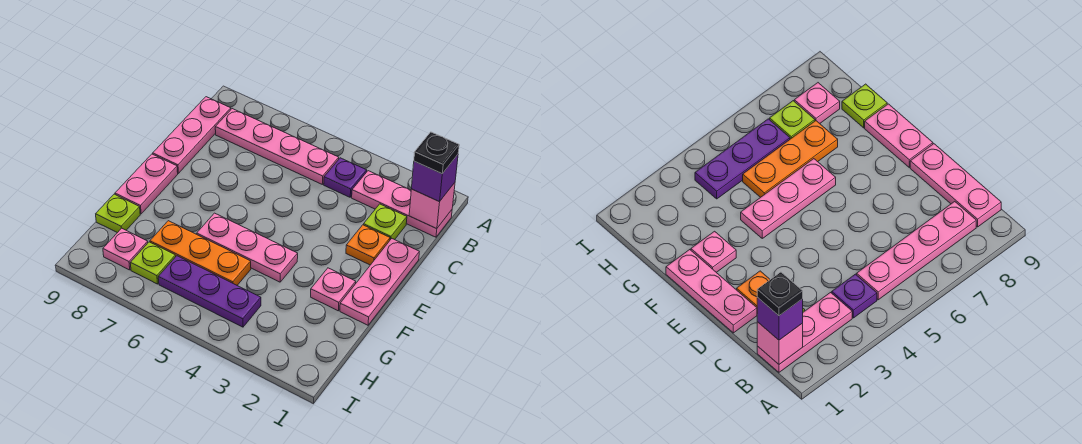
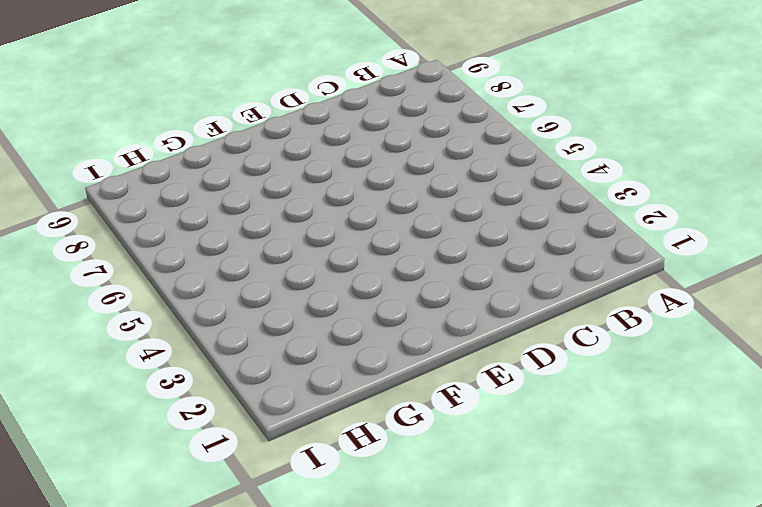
none -> pink plate B1:B3 level 1
none -> purple plate B4 level 1
none -> pink plate B5:B8 level 1

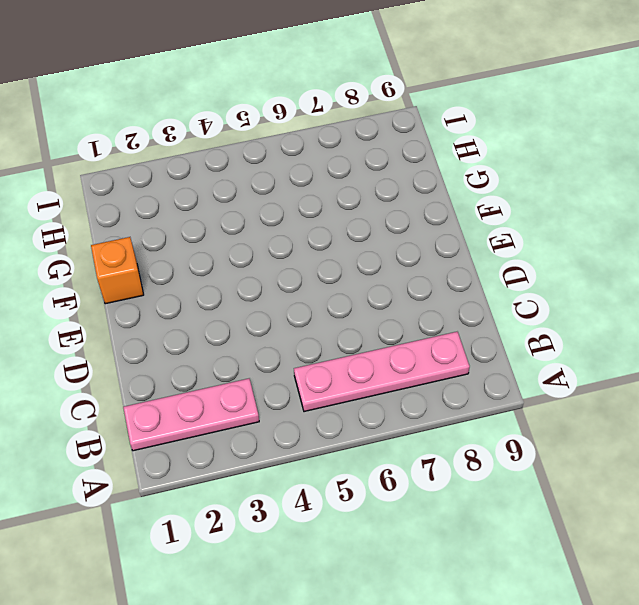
orange brick F1 level 1 -> pink plate D1:F1 level 1
none -> purple plate B4 level 1
none -> pink plate B9:D9 level 1
none -> lime plate C2 level 1

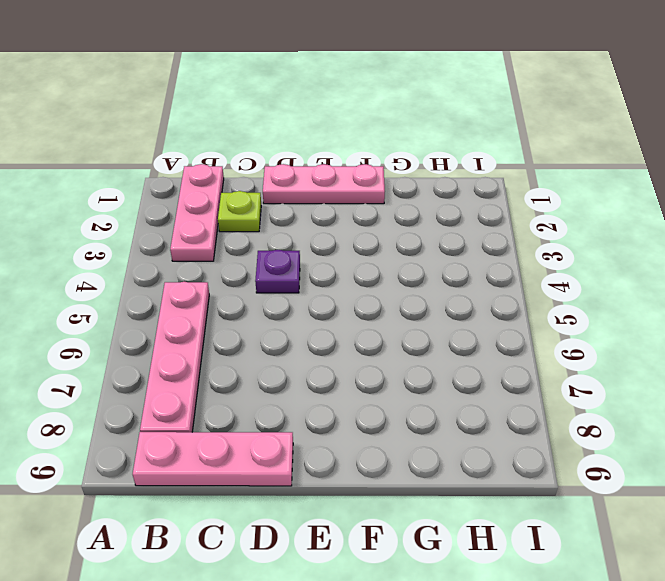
purple plate D4 level 1 -> purple plate B4 level 1
none -> orange plate D2 level 1
none -> pink plate E9:F9 level 1
none -> pink plate F2 level 1

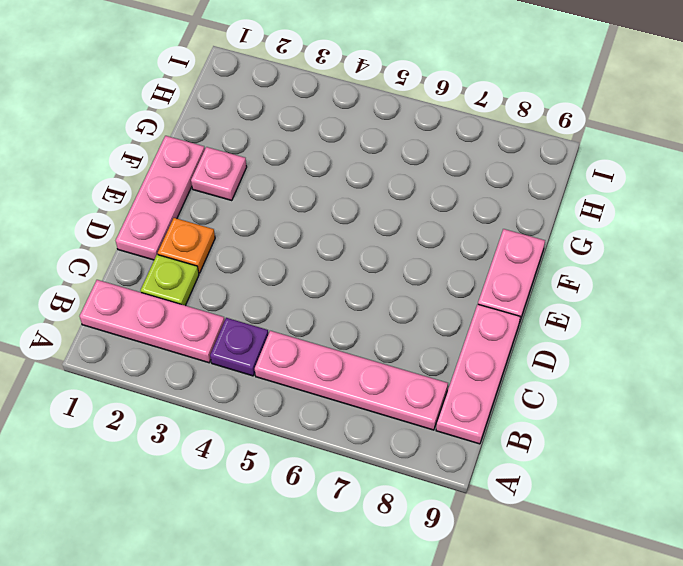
none -> pink plate F4:F6 level 1
none -> orange plate G5:G7 level 1
none -> lime plate G9 level 1

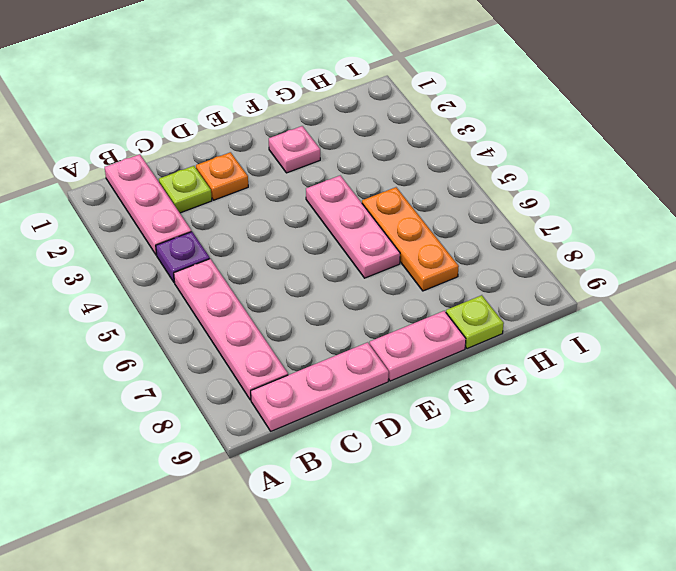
none -> pink plate D1:F1 level 1
none -> purple plate H4:H6 level 1
none -> lime plate H7 level 1

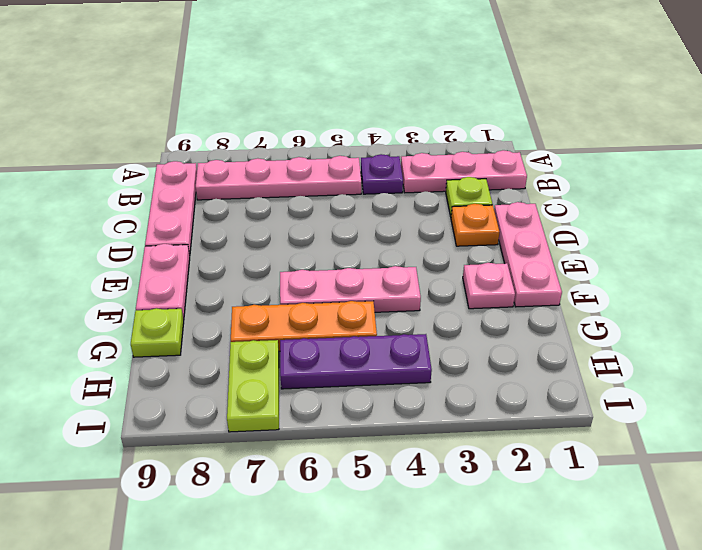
lime plate H7:I7 level 1 -> lime plate H7 level 1
none -> pink plate H8 level 1
none -> pink brick B1 level 2
none -> purple brick B1 level 3

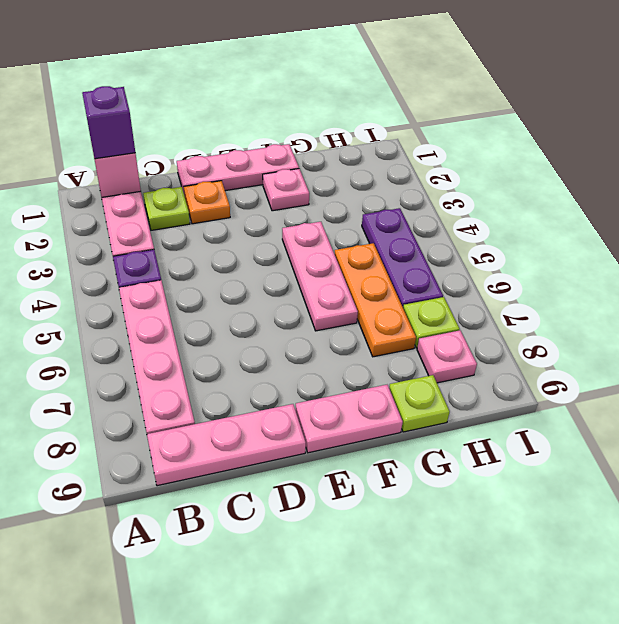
none -> black plate B1 level 4

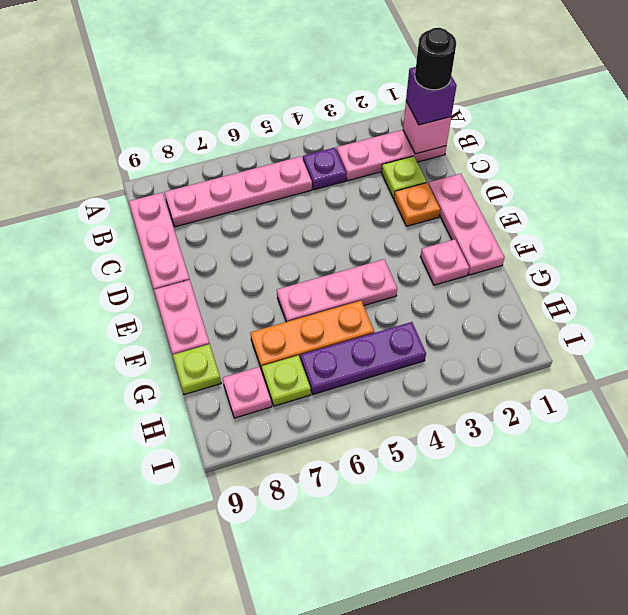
black round brick B1 level 4 -> black plate B1 level 4

